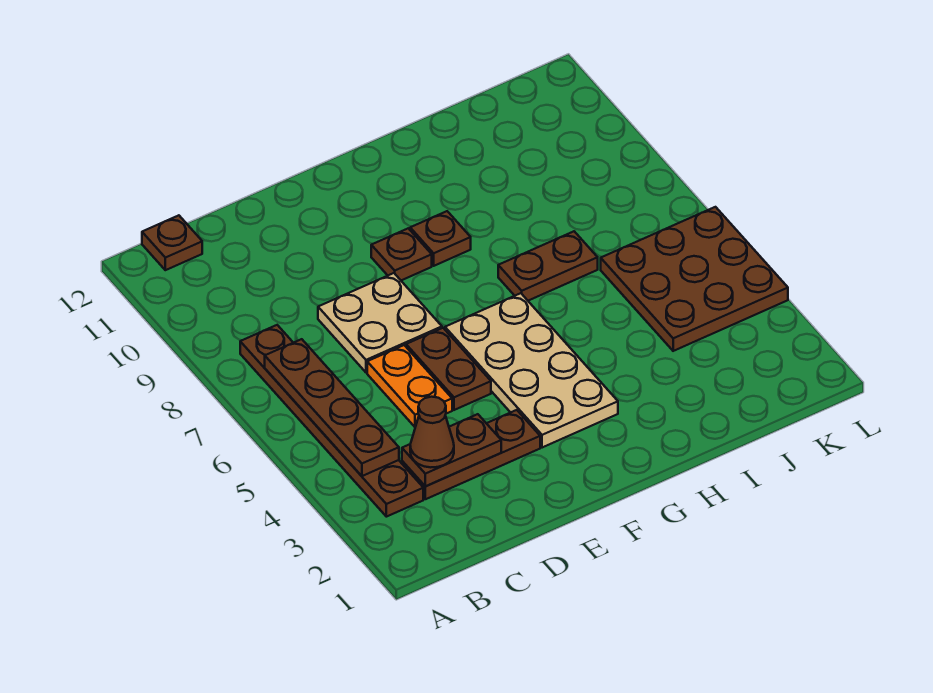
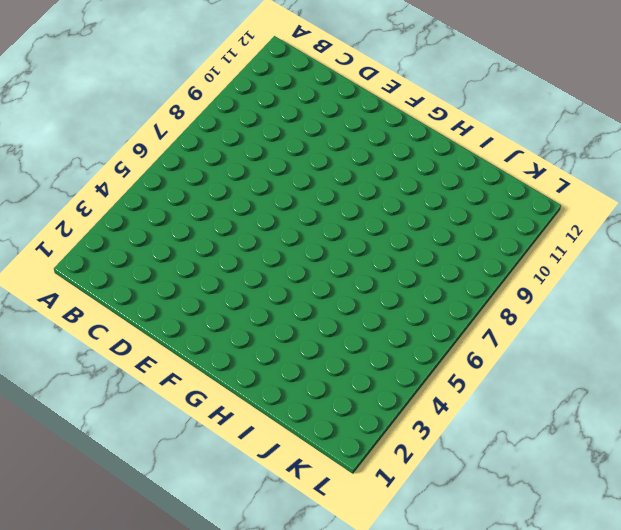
none -> brown plate B3:B8 level 1
none -> brown plate B12 level 1
none -> brown plate C3:E3 level 1

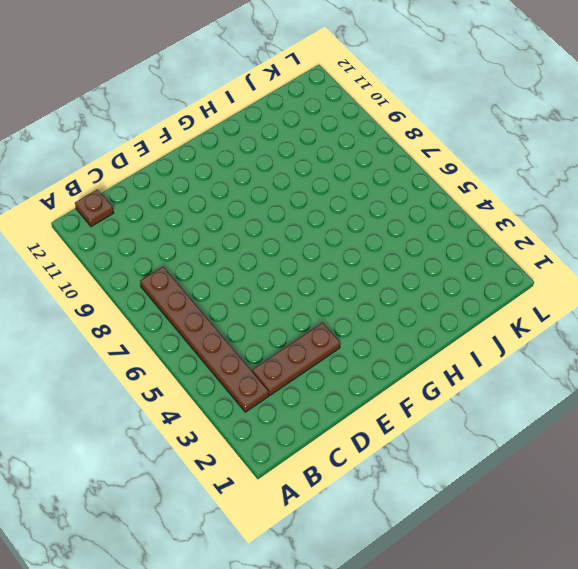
none -> orange plate D5:D6 level 1
none -> tan plate D7:E8 level 1
none -> brown plate E5:E6 level 1

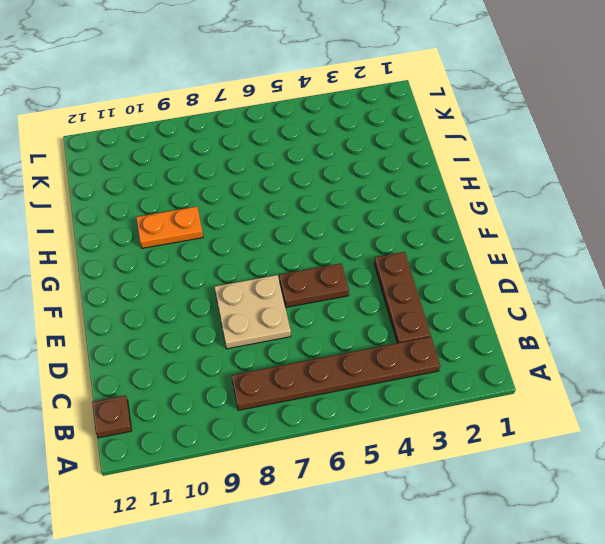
orange plate H9:H10 level 1 -> orange plate D5:D6 level 1
none -> tan plate F3:G6 level 1
none -> brown plate F9 level 1
none -> brown plate G9 level 1

